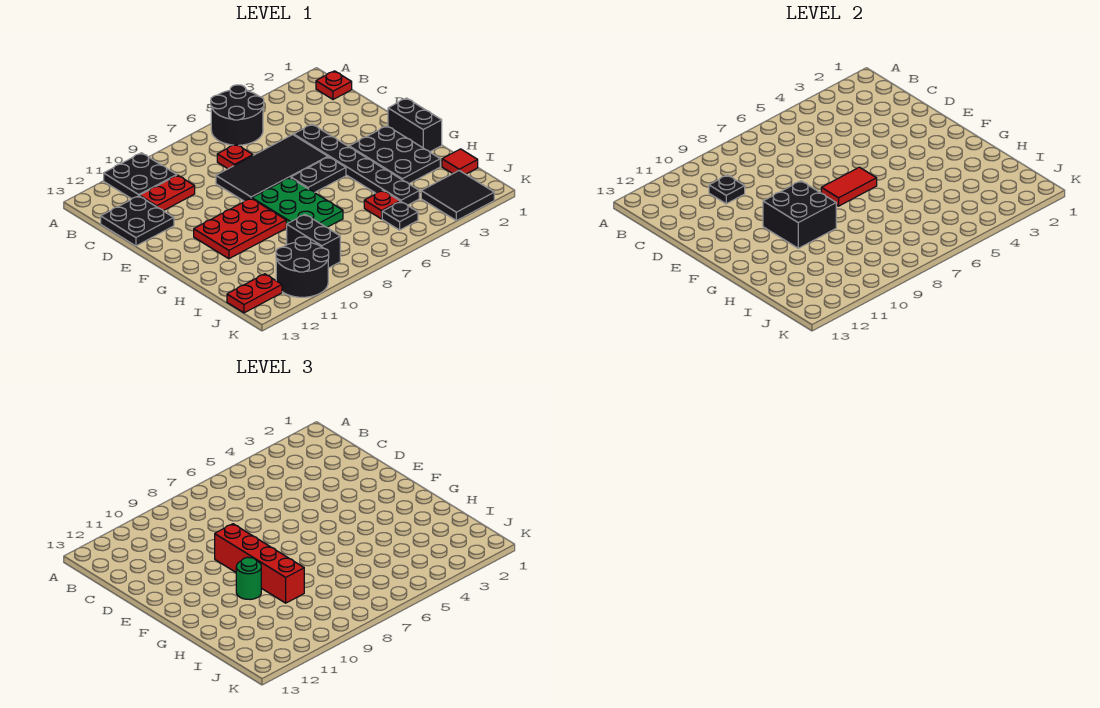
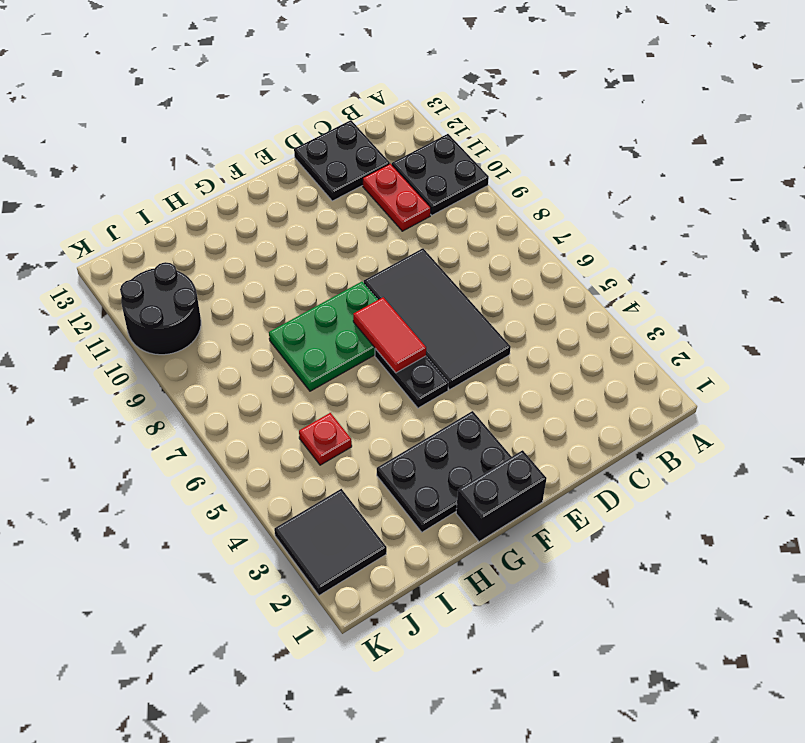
none -> black round brick A5:B6 level 1
none -> red plate B1 level 1
none -> red plate C7 level 1

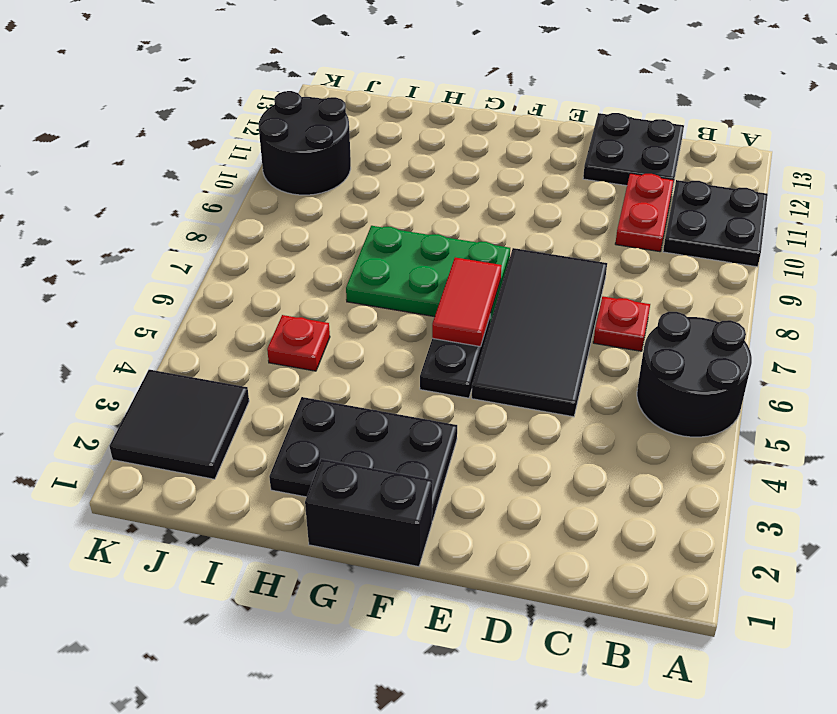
none -> red plate B1 level 1
none -> black plate D4:I4 level 1
none -> red plate F9:G11 level 1

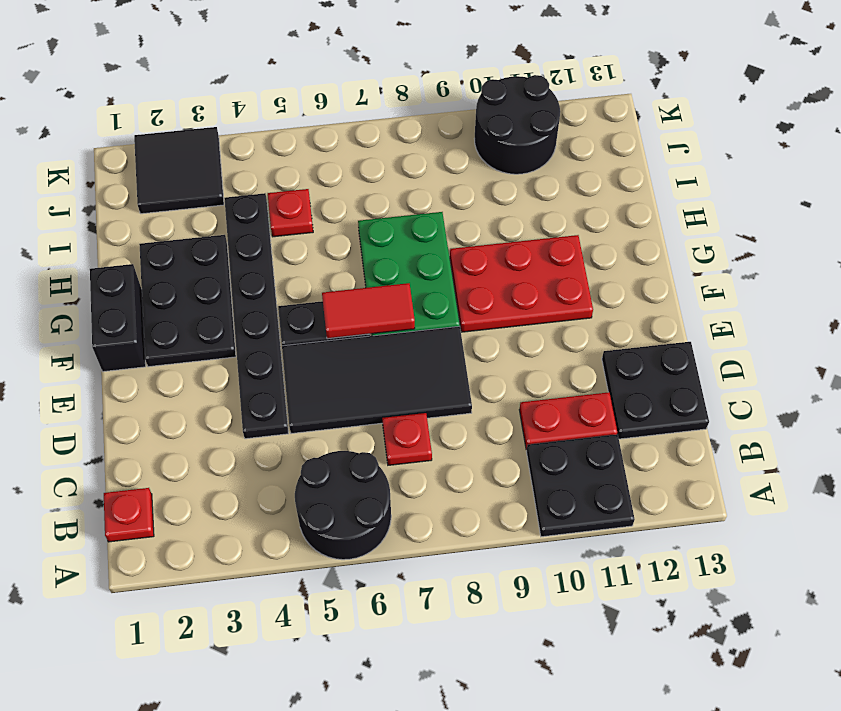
none -> red tile I1 level 1
none -> black brick I9:J9 level 1
none -> black plate J5 level 1

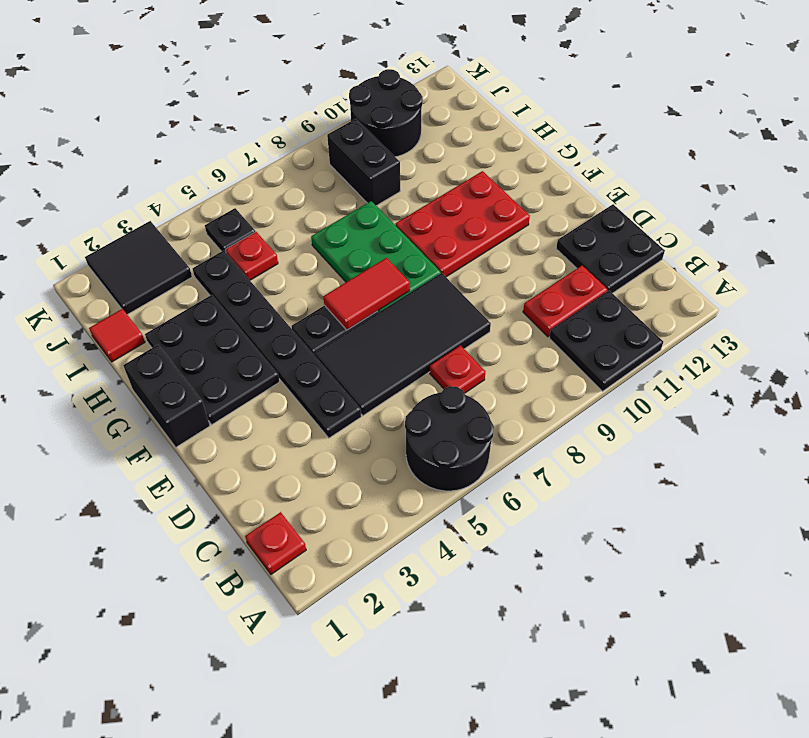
none -> red plate J12:J13 level 1
none -> black plate C10 level 2
none -> black brick F9:G10 level 2

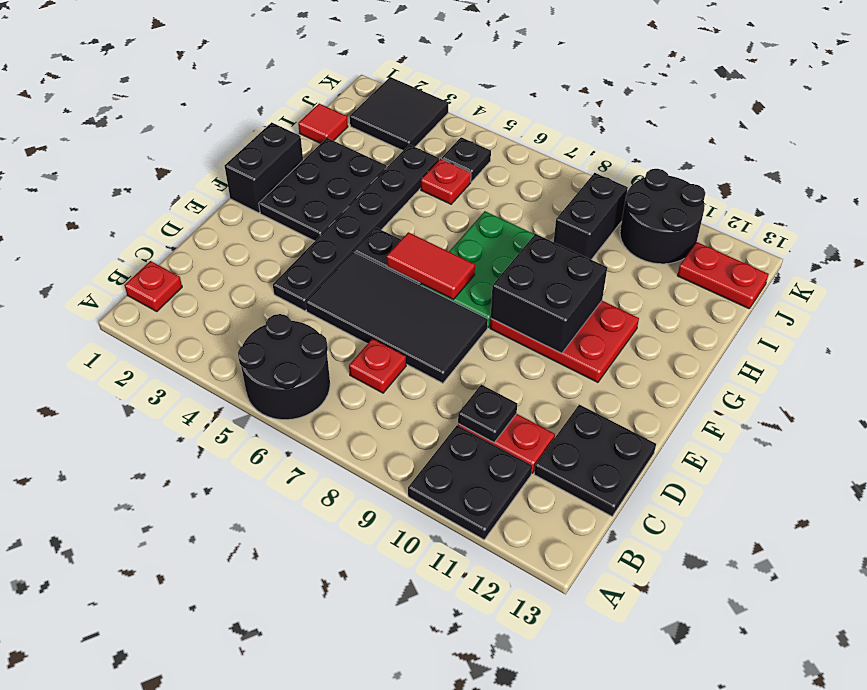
none -> red brick E9:H9 level 3
none -> green round brick G10 level 3

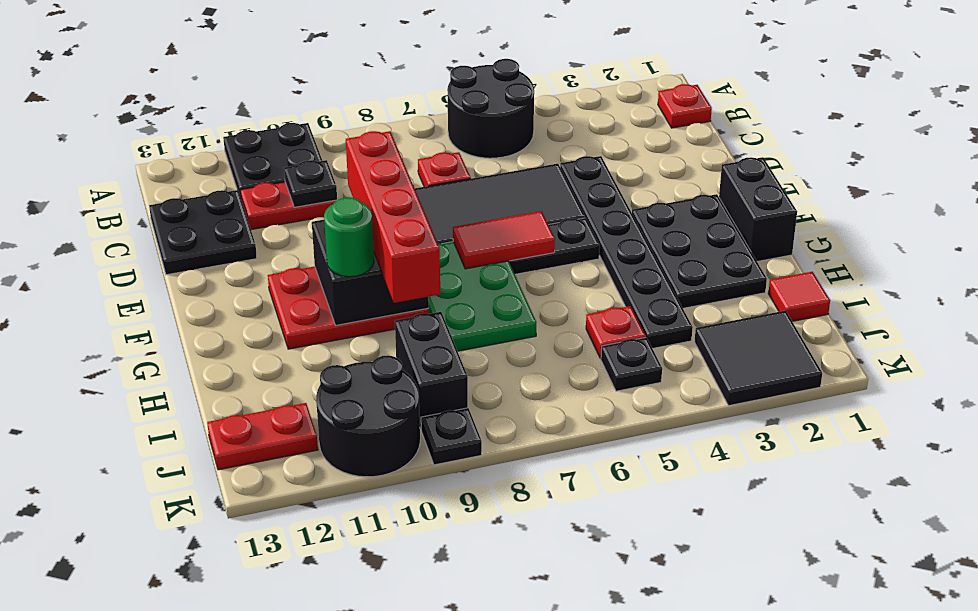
black plate K9 level 1 -> none

